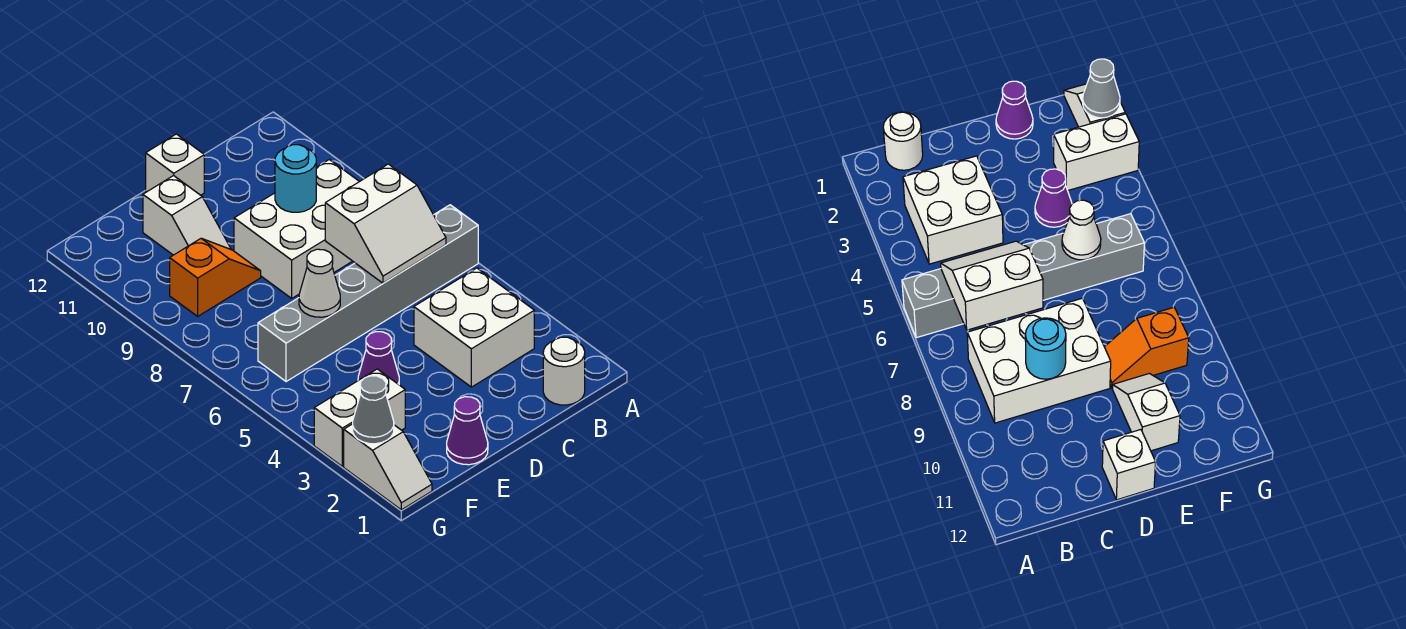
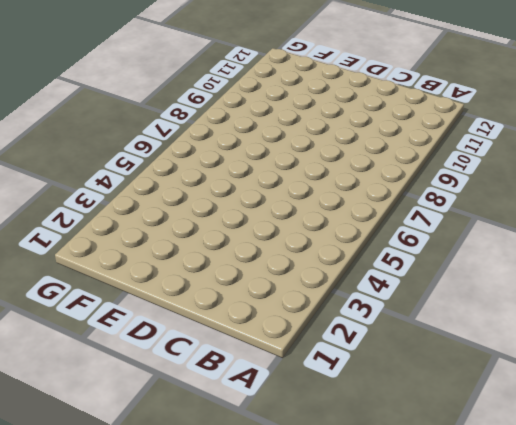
none -> grey brick A6:F6 level 1
none -> white round brick B1 level 1
none -> white brick B3:C4 level 1

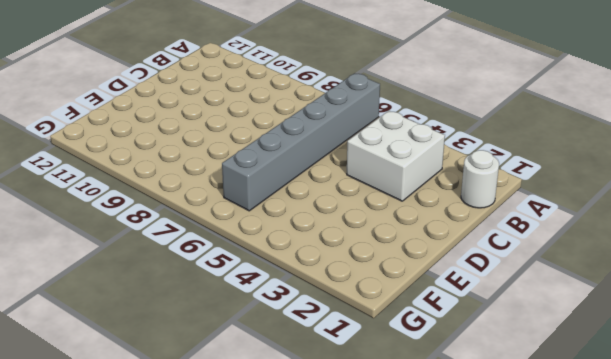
none -> white brick B8:D9 level 1
none -> white brick D12 level 1
none -> purple cone E1 level 1

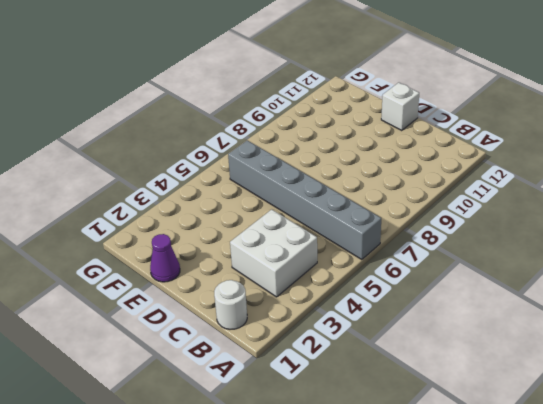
none -> white brick B8:D9 level 1
none -> purple cone E4 level 1
none -> orange slope E9:F9 level 1 top F

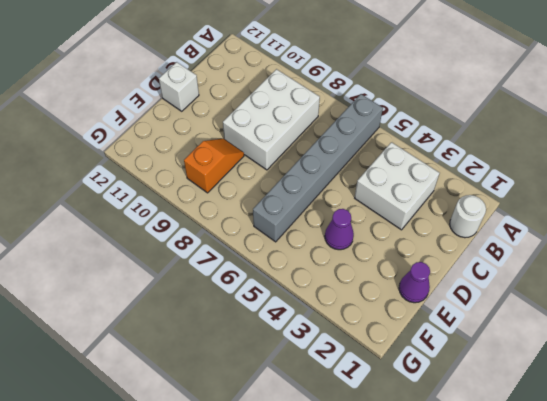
none -> white slope E10:E11 level 1 top 11
none -> white brick F3:G3 level 1
none -> white slope G1:G2 level 1 top 2

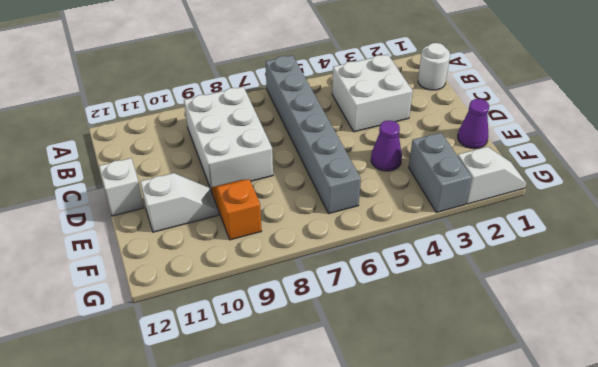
grey brick F3:G3 level 1 -> white brick F3:G3 level 1
none -> white slope B6:C7 level 2 top 7
none -> cyan round brick C9 level 2
none -> white cone E6 level 2

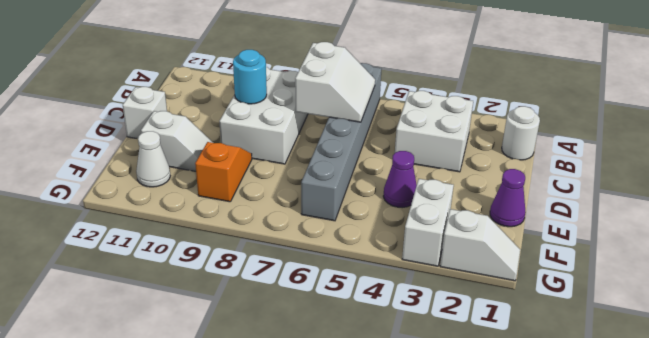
white cone F11 level 1 -> white cone E6 level 2
none -> grey cone G2 level 2

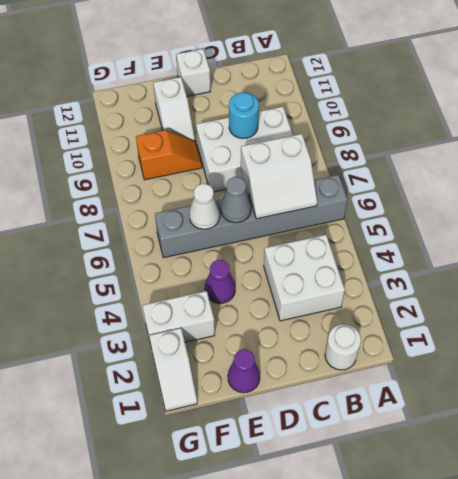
grey cone D6 level 2 -> grey cone G2 level 2

